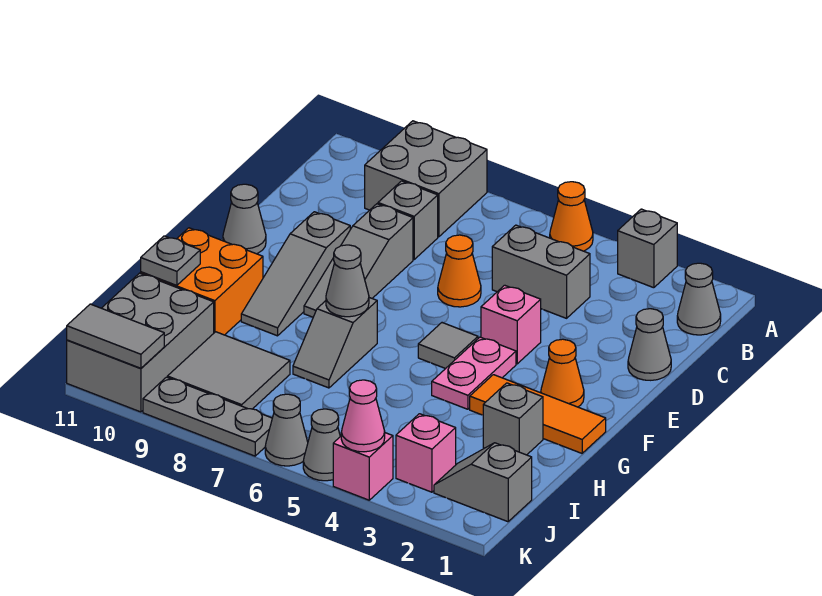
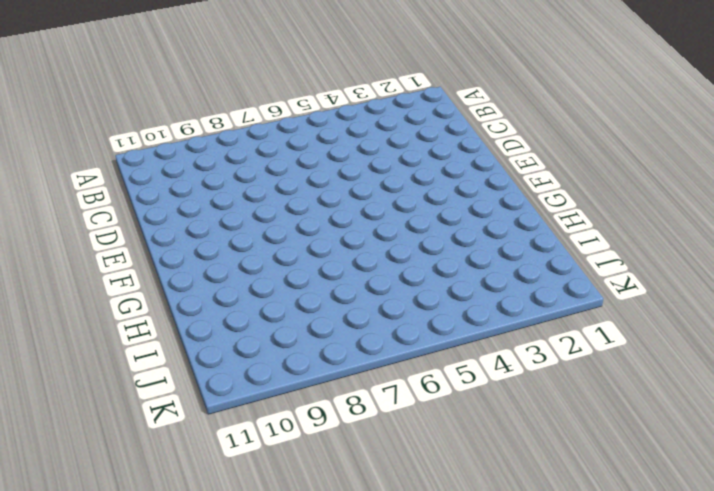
none -> grey brick A3 level 1
none -> orange cone A5 level 1
none -> grey brick A8:B9 level 1
none -> grey cone B1 level 1

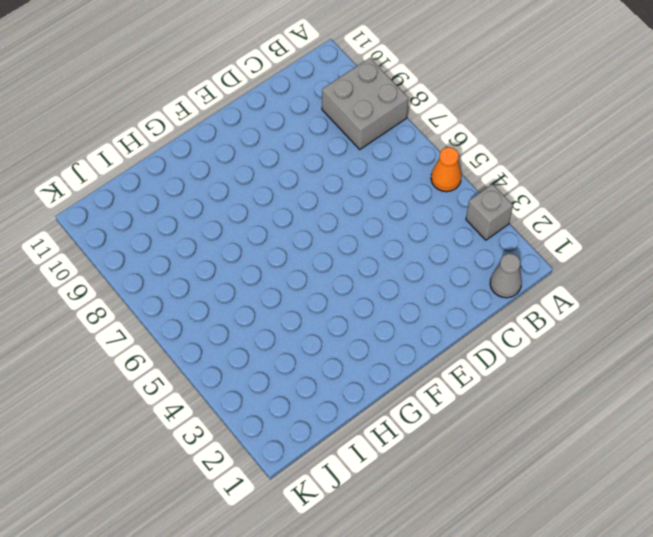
none -> grey brick C4:C5 level 1
none -> grey brick C8 level 1
none -> grey cone D1 level 1
none -> orange cone D6 level 1

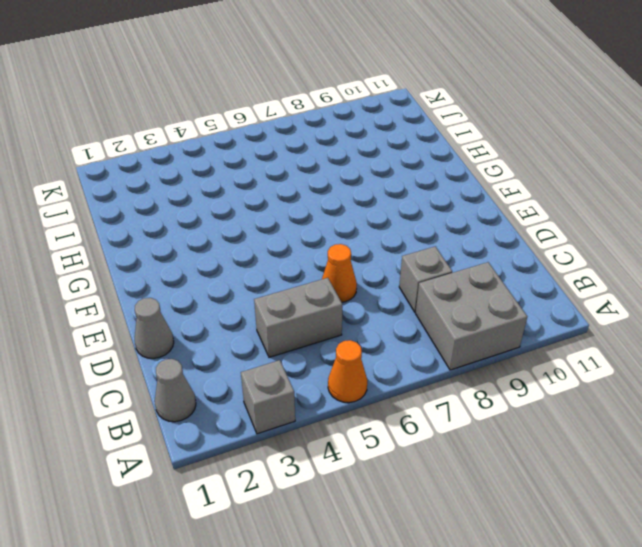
none -> grey slope D8:F8 level 1 top D
none -> pink brick E4 level 1
none -> grey slope E9:G9 level 1 top E
none -> grey cone E11 level 1

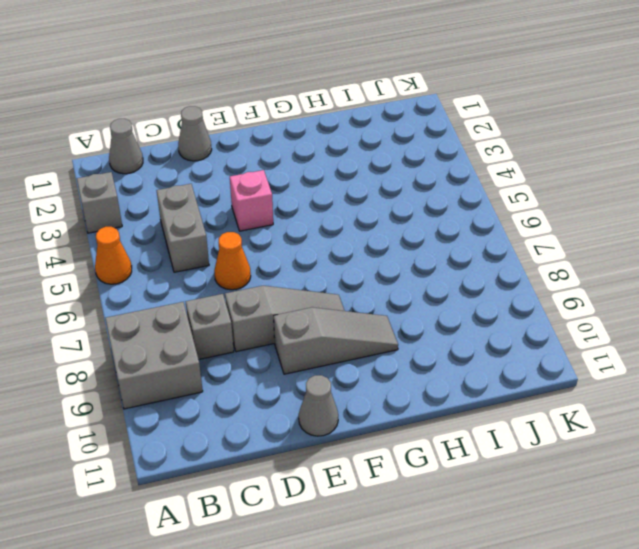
none -> orange cone F2 level 1
none -> pink plate F4:G4 level 1
none -> grey tile F5 level 1
none -> orange tile G1:G3 level 1

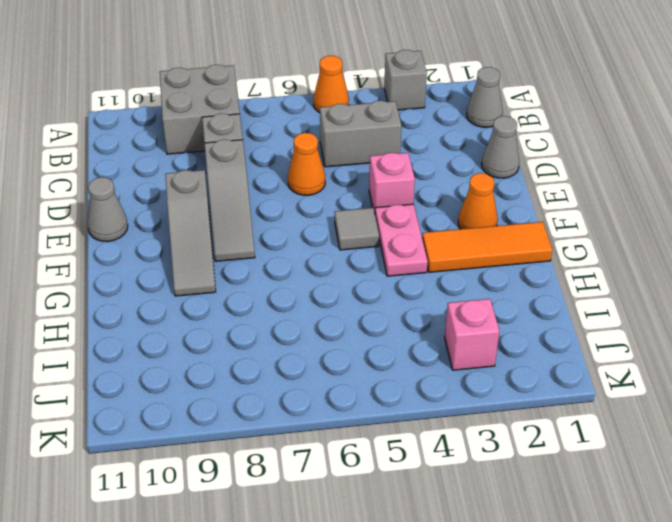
none -> grey slope G7:H7 level 1 top G
none -> orange brick G10:H11 level 1
none -> grey brick H2 level 1
none -> grey tile I8:J9 level 1

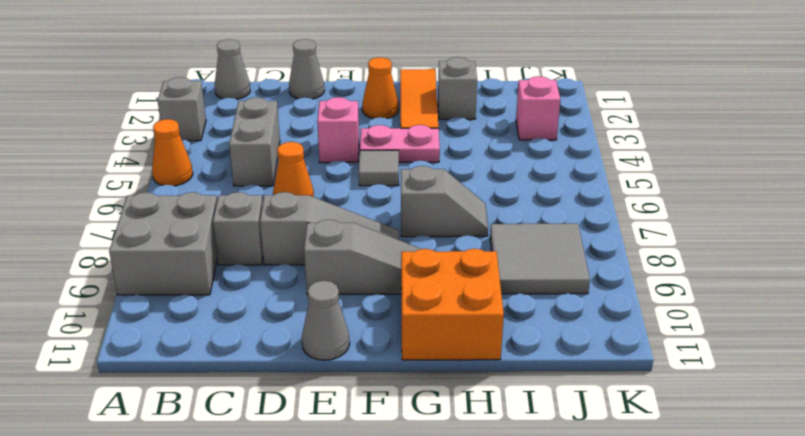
none -> grey brick I10:K11 level 1
none -> grey slope J1:J2 level 1 top 1
none -> pink brick K4 level 1
none -> grey cone K5 level 1

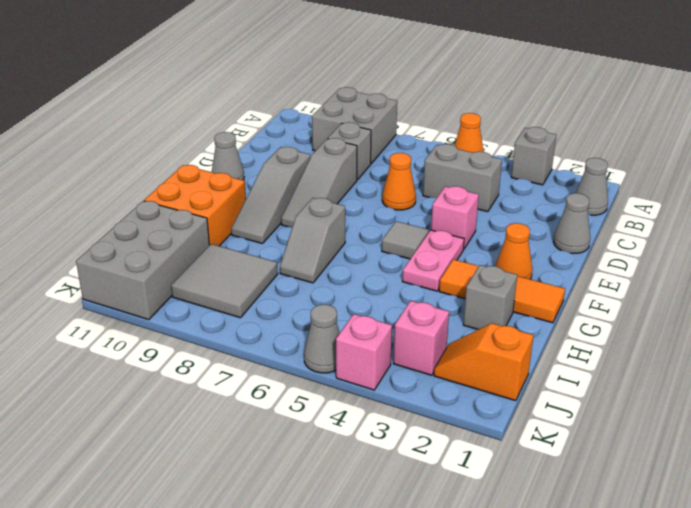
orange slope J1:J2 level 1 top 1 -> grey slope J1:J2 level 1 top 1
none -> grey cone K6 level 1
none -> grey plate K7:K9 level 1
none -> grey cone G7 level 2
none -> grey plate H11 level 2

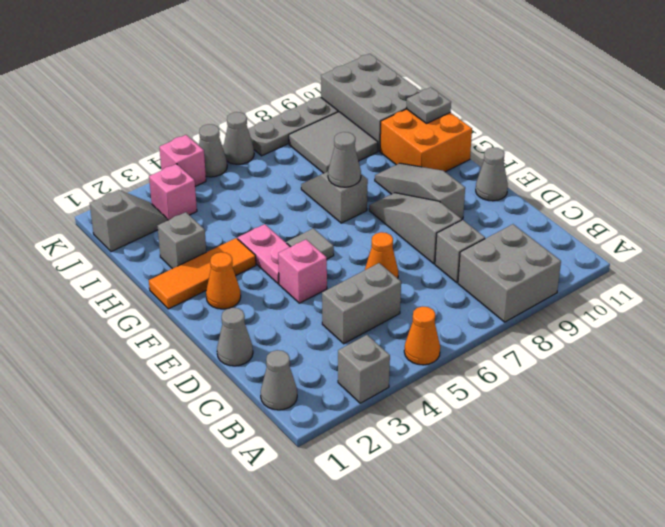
none -> pink cone K4 level 2
none -> grey tile K10:K11 level 2

